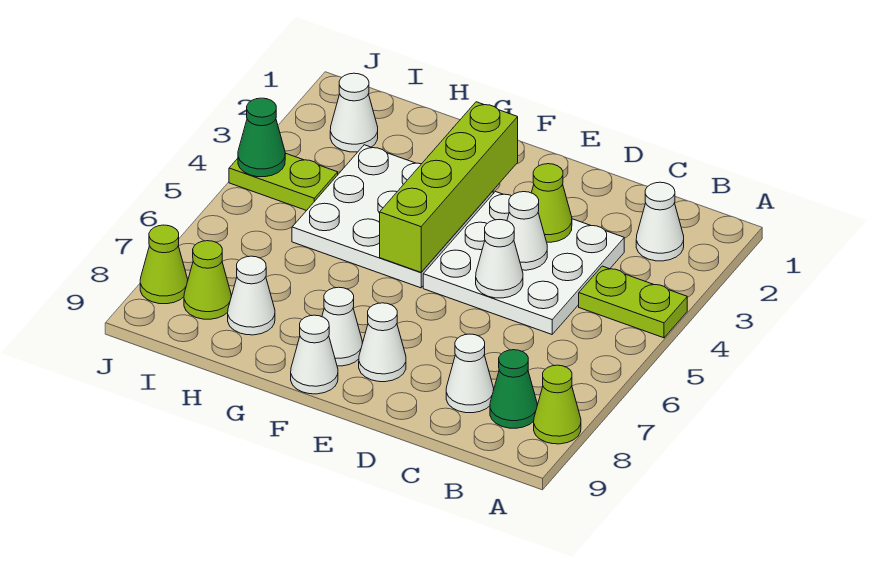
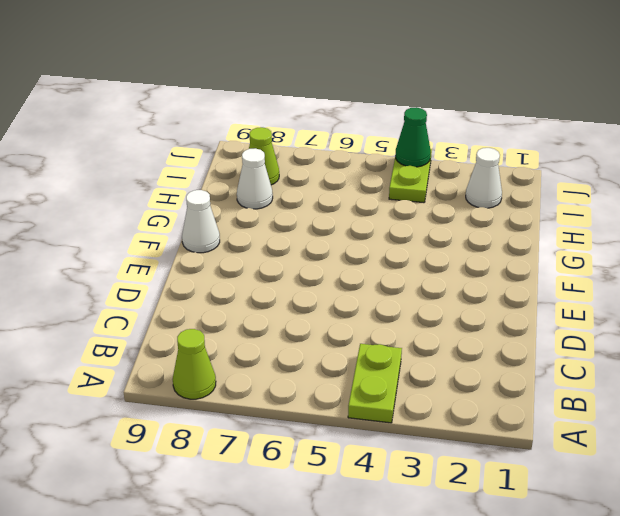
none -> white cone B2 level 1
none -> green cone B8 level 1
none -> white plate C3:E5 level 1

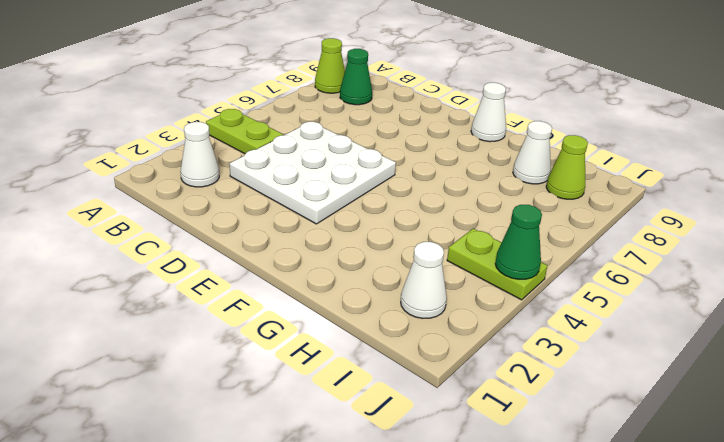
none -> white cone C8 level 1
none -> white cone E8 level 1
none -> white plate F3:H5 level 1

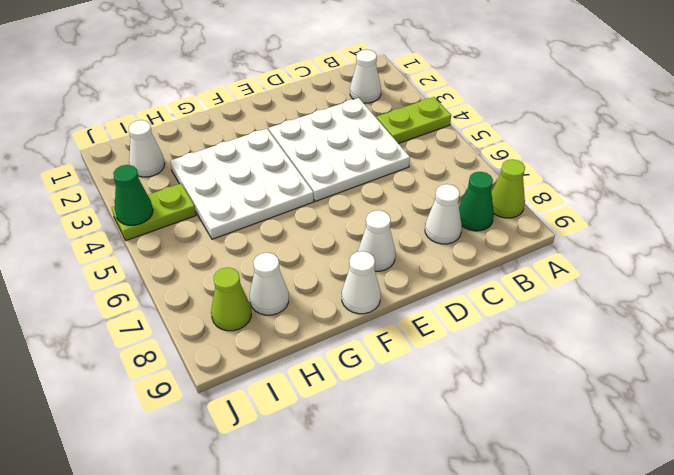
none -> white cone F8 level 1
none -> lime cone J8 level 1
none -> lime cone D3 level 2

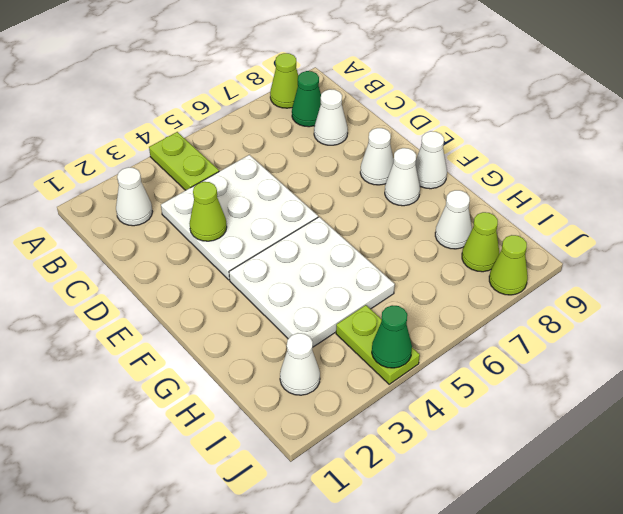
none -> white cone D4 level 2
none -> white cone D5 level 2
none -> lime brick F2:F5 level 2

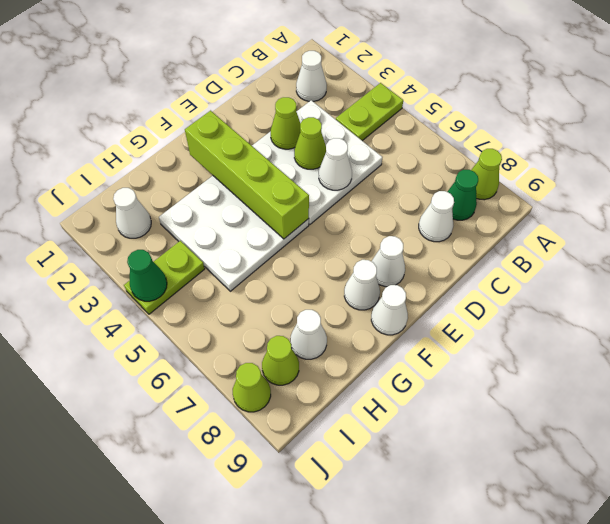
lime cone D4 level 2 -> white cone D4 level 2

